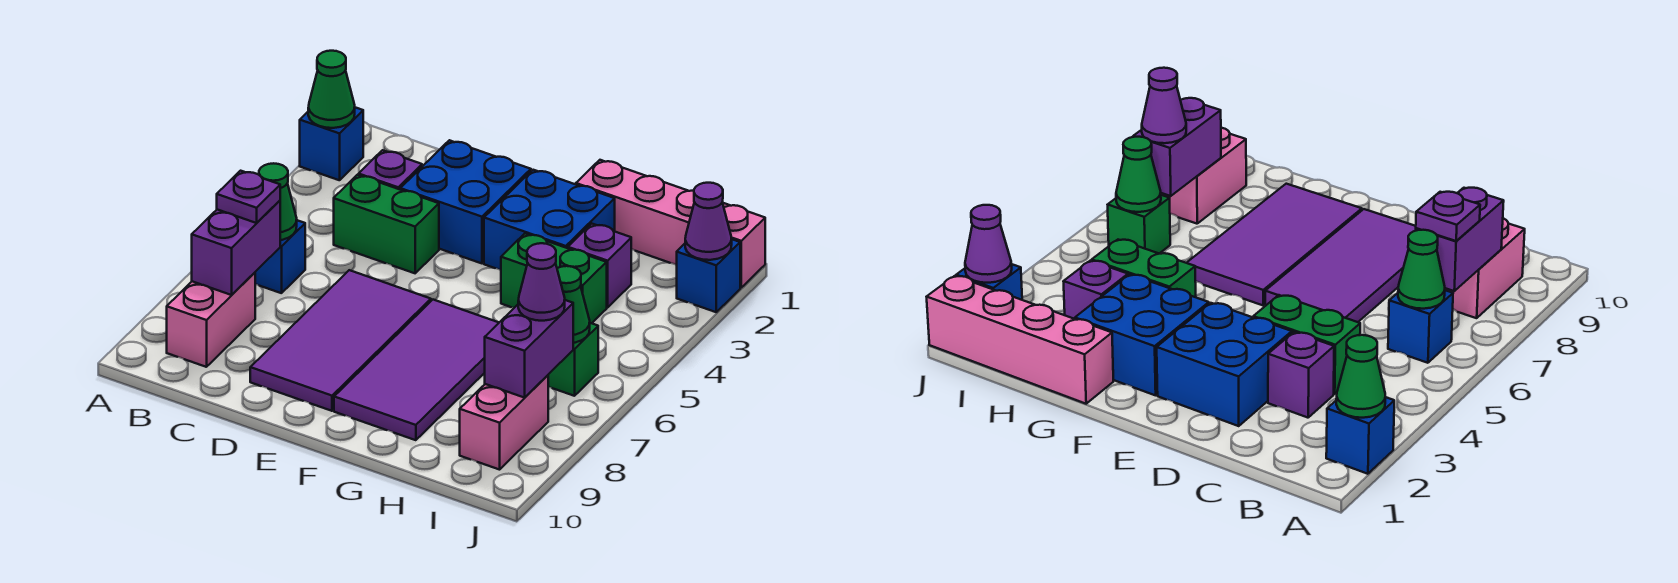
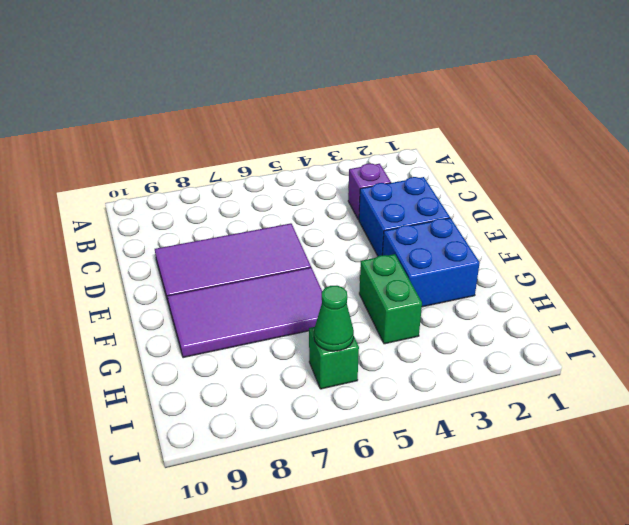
none -> blue brick A2 level 1
none -> blue brick B6 level 1
none -> pink brick B8:B9 level 1

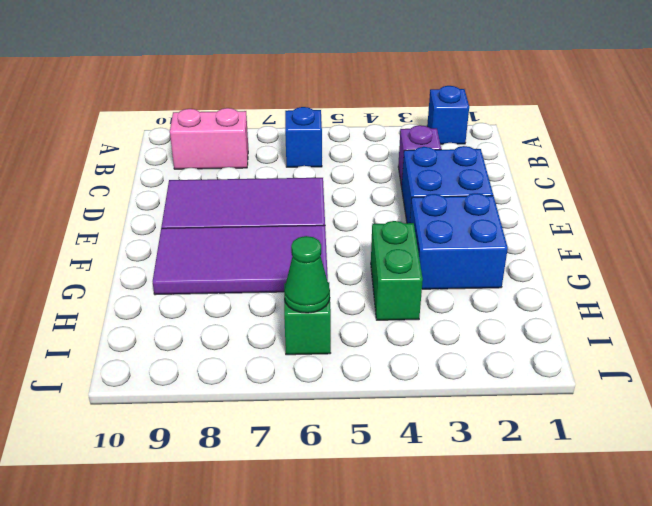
none -> green brick C4:D4 level 1
none -> pink brick G1:J1 level 1
none -> purple brick H3 level 1

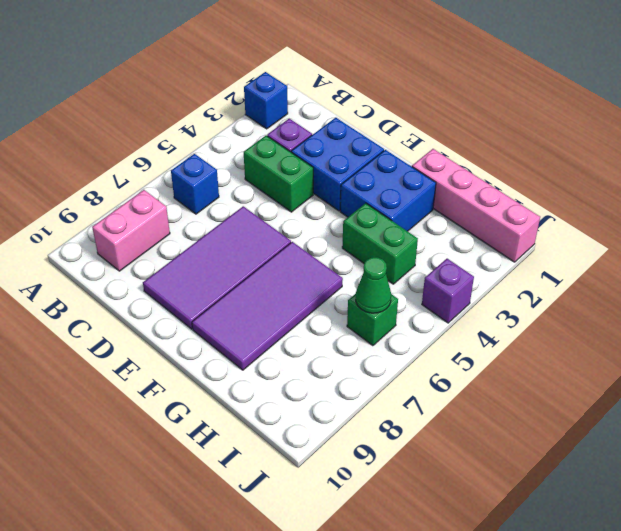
purple brick J4 level 1 -> purple brick H3 level 1
none -> pink brick I8:I9 level 1
none -> blue brick J2 level 1
none -> green cone A2 level 2

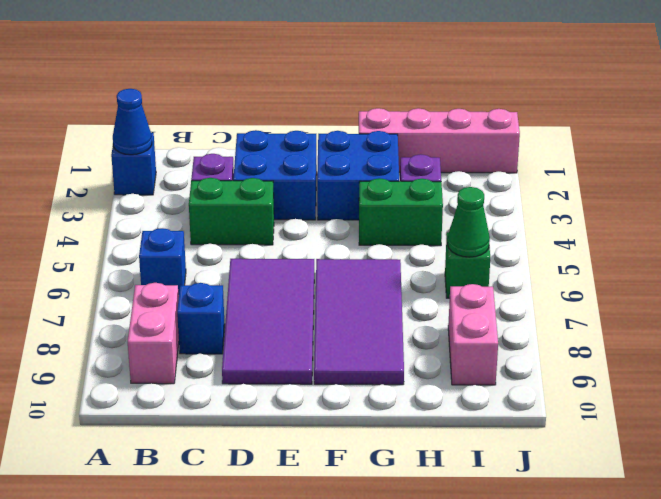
blue cone A2 level 2 -> green cone A2 level 2
blue brick C8 level 1 -> blue brick J2 level 1
none -> green cone B6 level 2
none -> purple brick B7:B8 level 2
none -> purple brick I7:I8 level 2

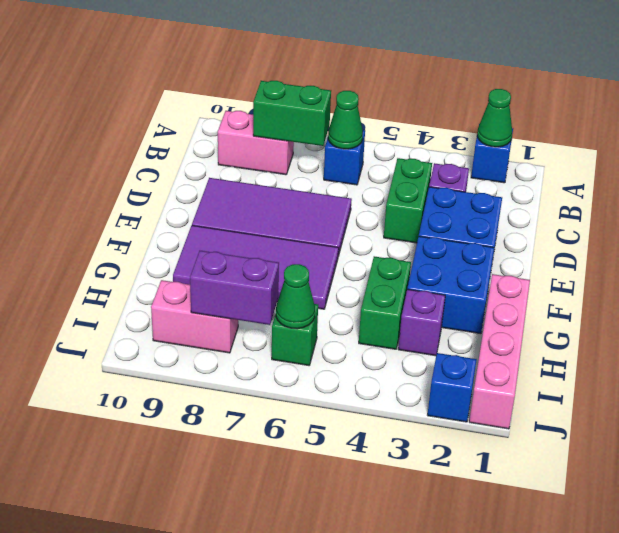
green brick B7:B8 level 2 -> purple brick B7:B8 level 2
none -> purple cone J2 level 2
none -> purple plate B7 level 3
none -> purple cone I7 level 3

